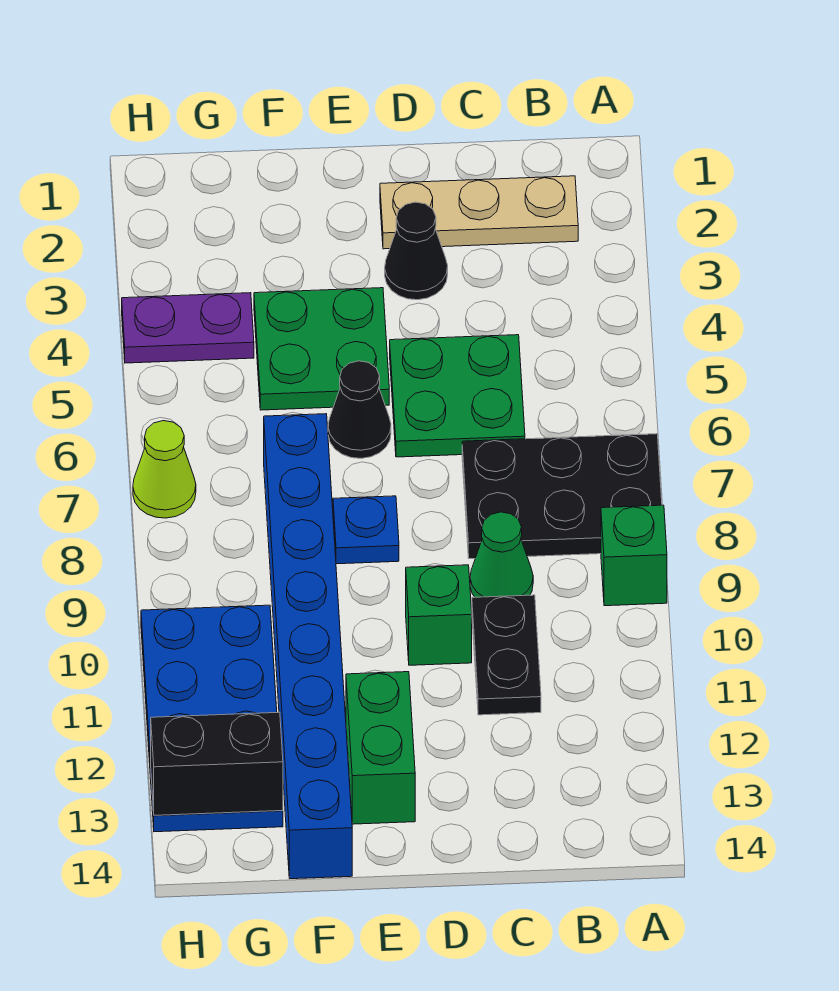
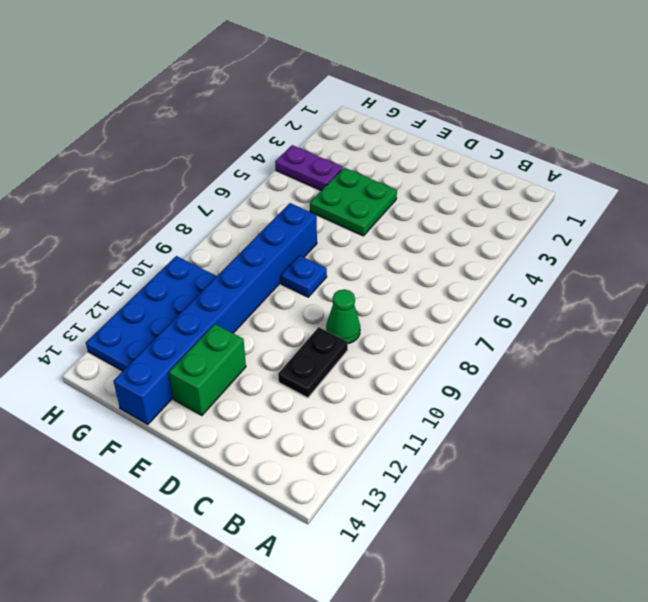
none -> black plate A7:C8 level 1
none -> green brick A9 level 1
none -> tan plate B2:D2 level 1

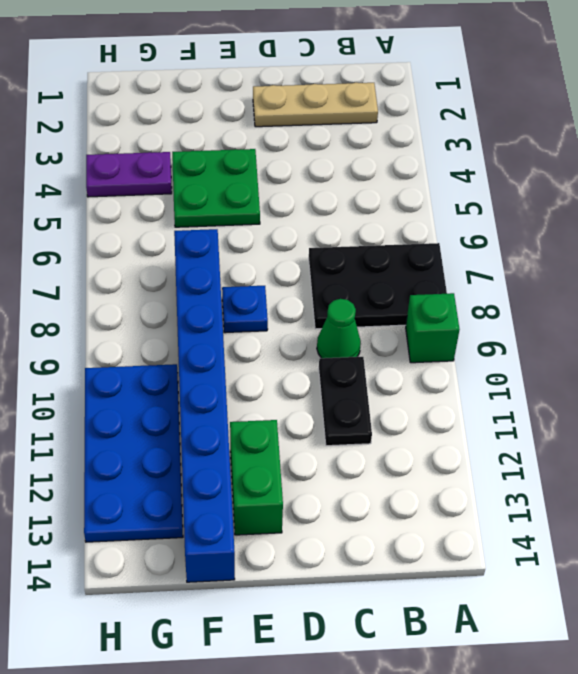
none -> green plate C5:D6 level 1
none -> black cone D3 level 1
none -> green brick D10 level 1

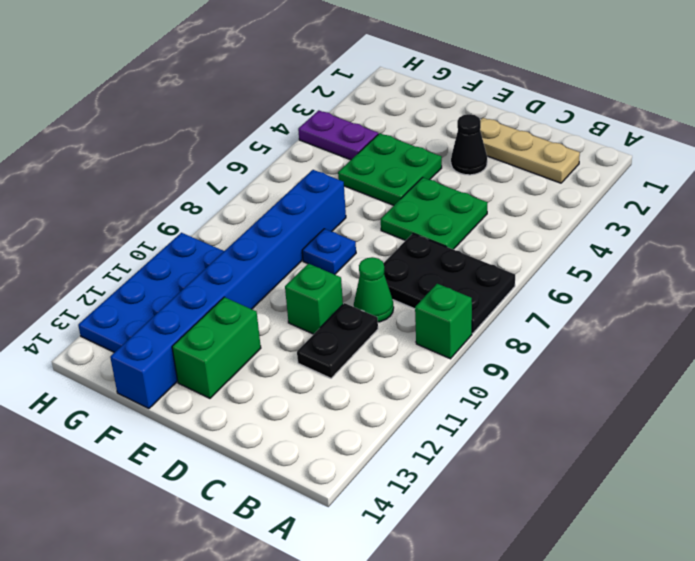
none -> black cone E6 level 1
none -> lime cone H7 level 1
none -> black brick G13:H13 level 2

